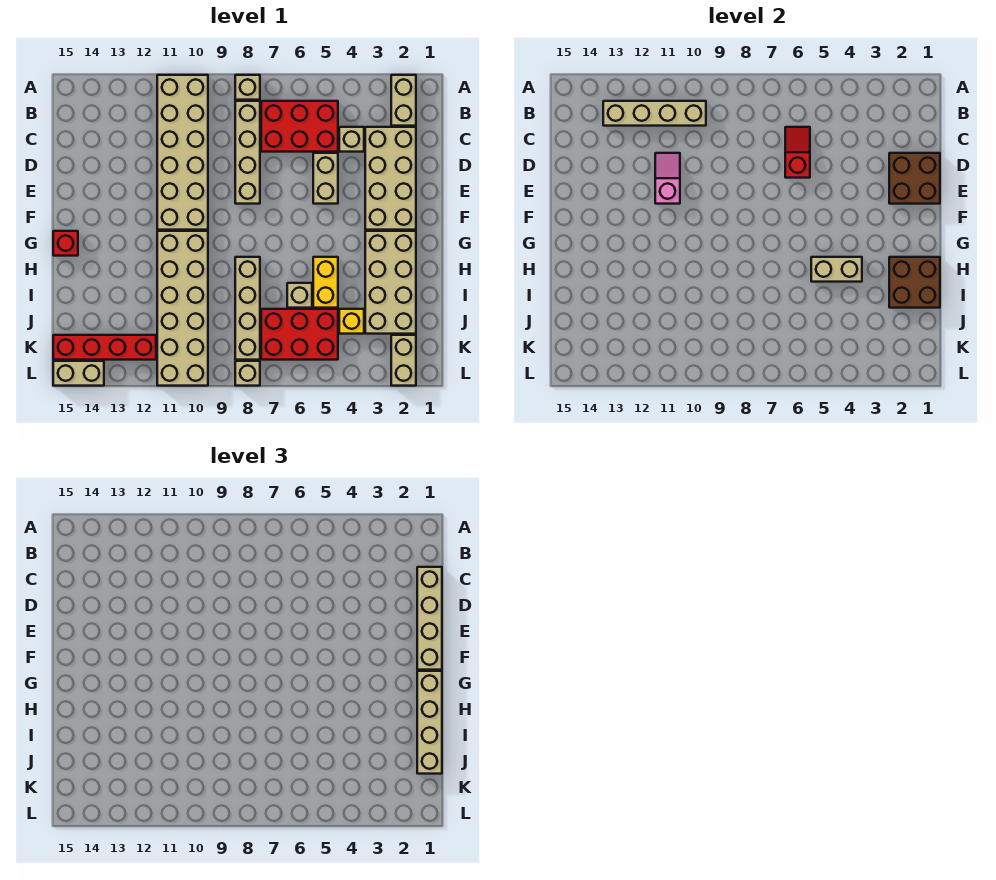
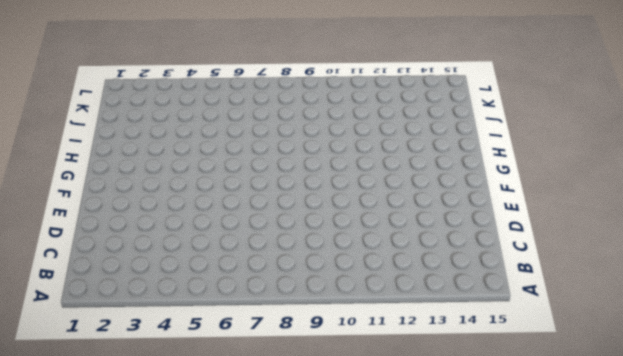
none -> tan brick A2:B2 level 1
none -> tan brick A8 level 1
none -> tan brick A10:F11 level 1

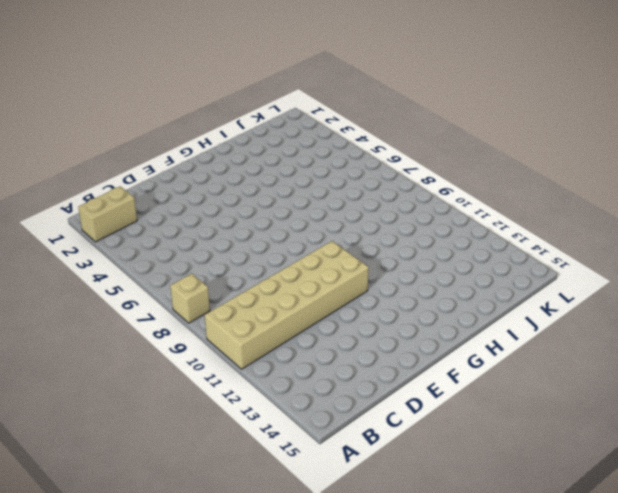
none -> red brick B5:C7 level 1
none -> tan brick B8:E8 level 1
none -> tan brick C2:F3 level 1

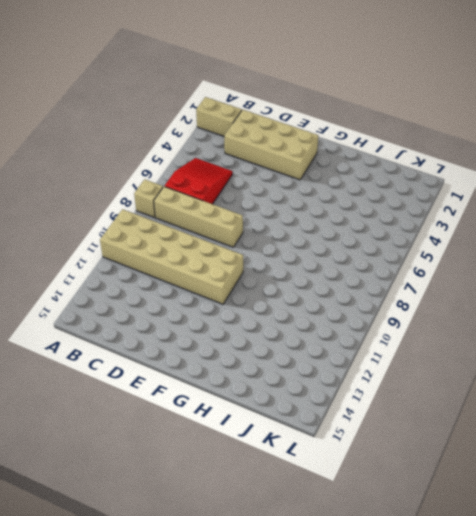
red slope B5:C7 level 1 top 7 -> red brick B5:C7 level 1
none -> tan brick C4 level 1
none -> tan brick D5:E5 level 1
none -> tan brick G2:J3 level 1

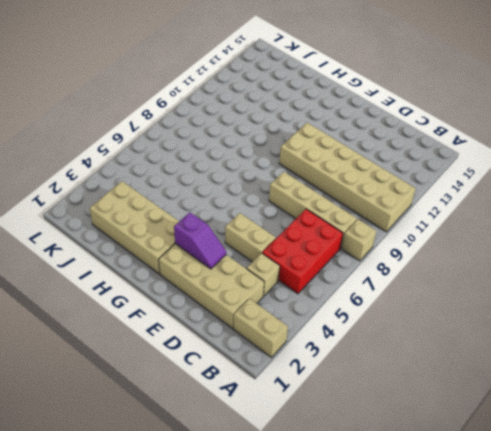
purple slope E3:F3 level 2 top F -> none
none -> tan brick G10:L11 level 1
none -> red brick G15 level 1
none -> yellow brick H5:I5 level 1

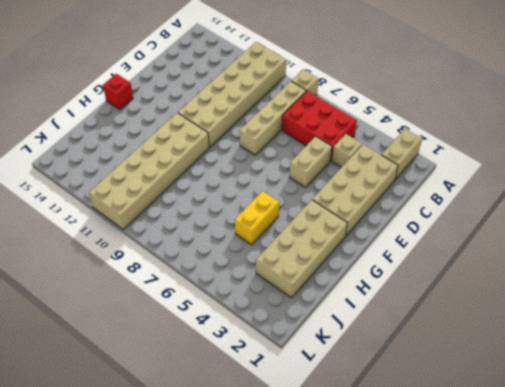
none -> tan brick H8:K8 level 1
none -> tan brick I6 level 1
none -> yellow brick J4 level 1

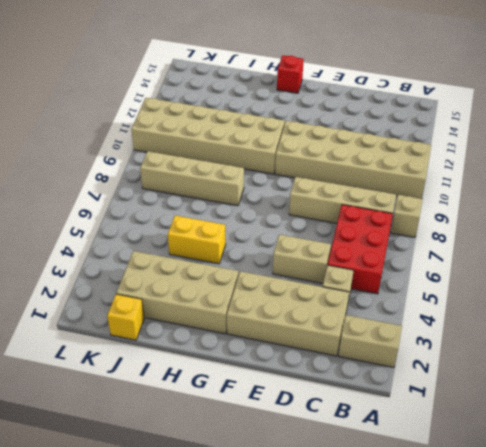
yellow brick J1 level 1 -> yellow brick J4 level 1
none -> tan brick I6 level 1
none -> red brick J5:K7 level 1
none -> tan brick K2:L2 level 1

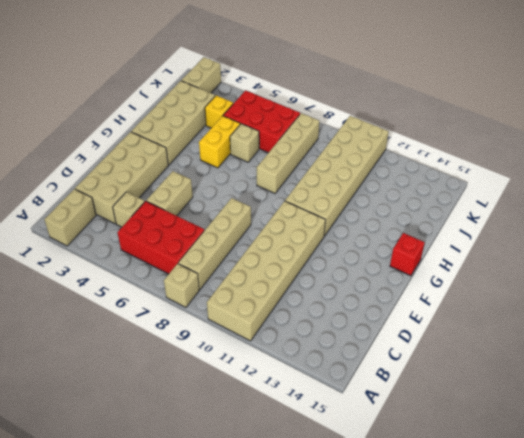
none -> red brick K12:K15 level 1
none -> tan brick L8 level 1
none -> tan brick L14:L15 level 1

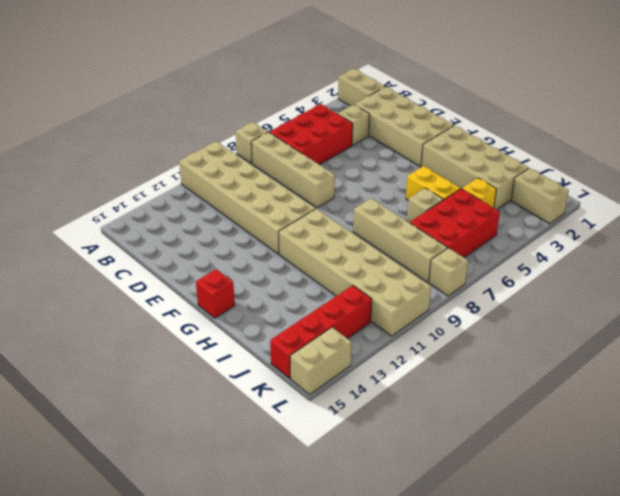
none -> tan brick D5:E5 level 1
none -> tan brick B10:B13 level 2
none -> red slope C6:D6 level 2 top D

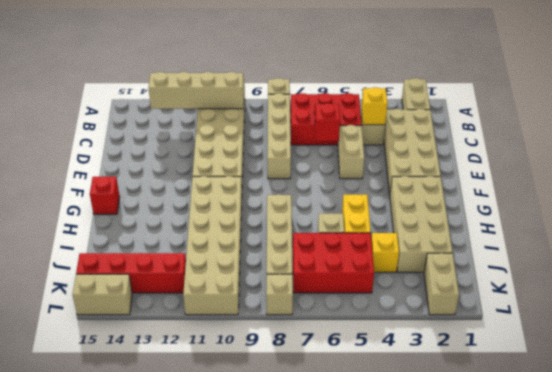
yellow brick C4 level 2 -> none
none -> brown brick D1:E2 level 2
none -> pink slope D11:E11 level 2 top E
none -> brown brick H1:I2 level 2

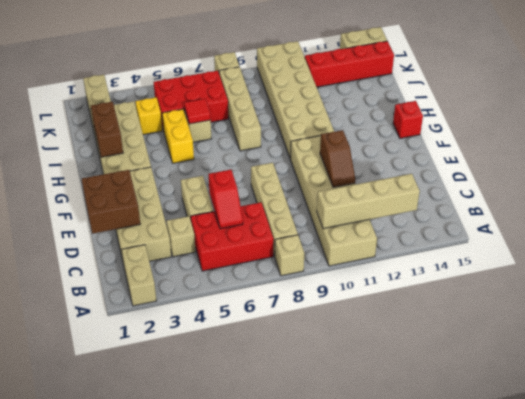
brown slope D11:E11 level 2 top E -> pink slope D11:E11 level 2 top E
brown brick H2:I2 level 2 -> brown brick H1:I2 level 2
red tile I6 level 2 -> none
none -> tan brick H4:H5 level 2
none -> tan brick C1:F1 level 3
none -> tan brick G1:J1 level 3

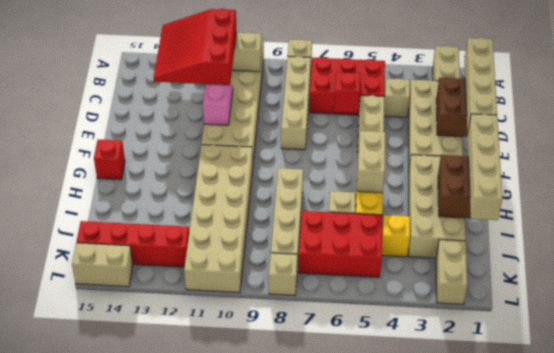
red slope B11:D13 level 3 top 11 -> none
tan brick G5:H5 level 2 -> tan brick H4:H5 level 2

